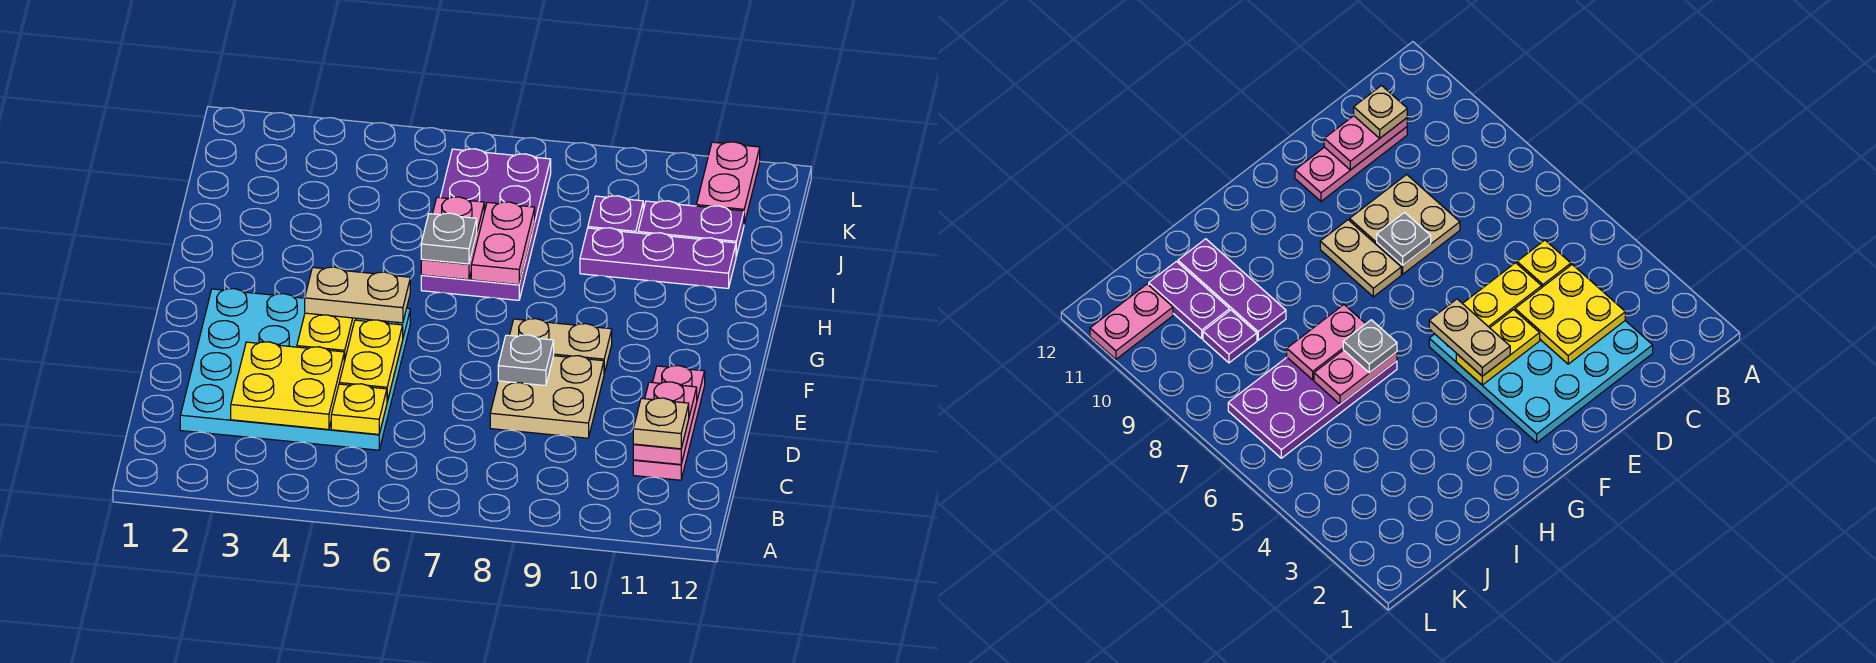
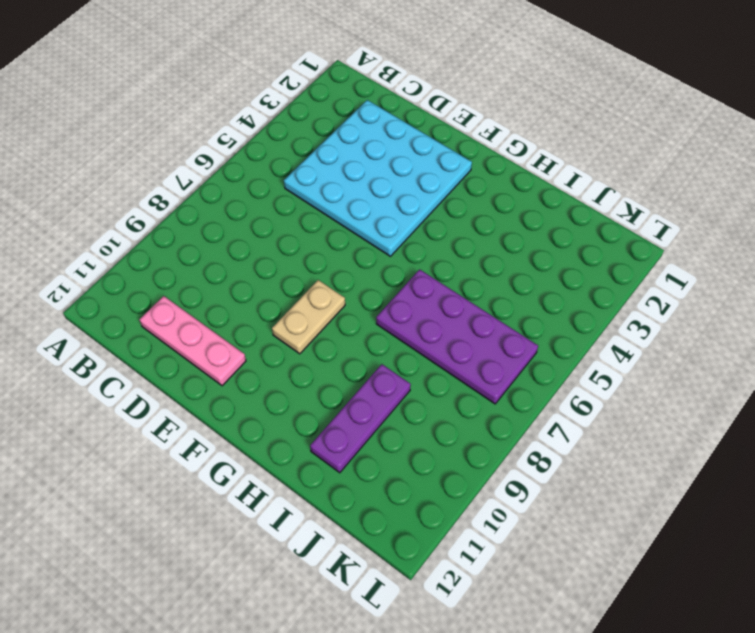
none -> tan plate D8:E9 level 1
none -> purple plate J9 level 1
none -> purple plate J10:J11 level 1

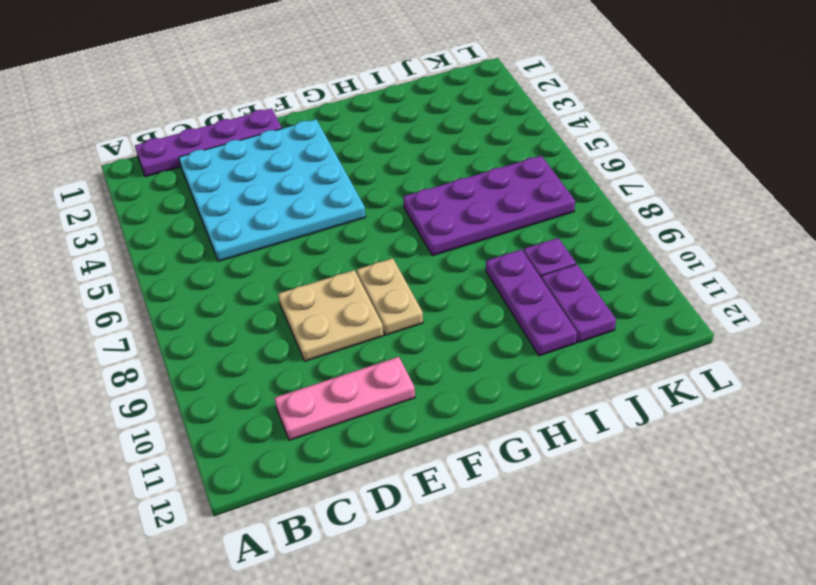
purple plate B1:E1 level 1 -> none
none -> pink plate K11:L11 level 1
none -> yellow plate C3:D4 level 2
none -> yellow plate C5 level 2

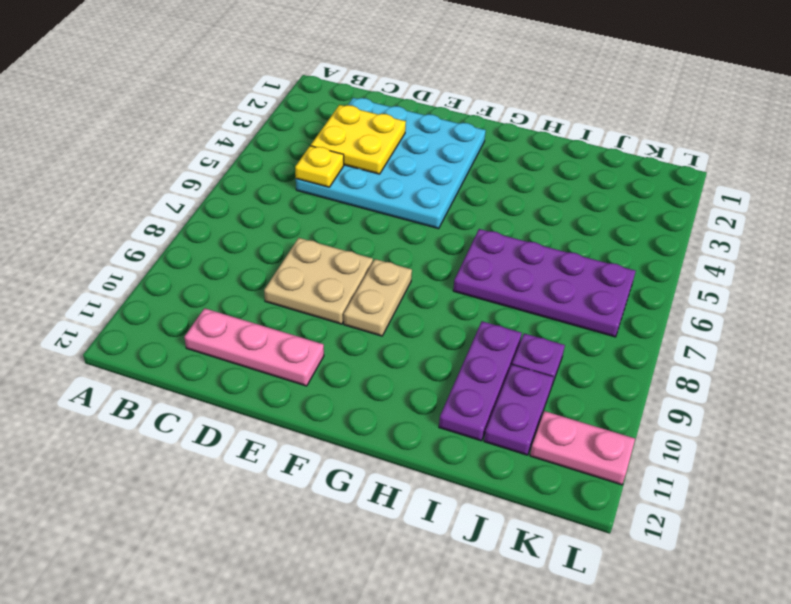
none -> pink plate C11:D11 level 2
none -> yellow plate D5:E5 level 2
none -> yellow plate E4:F4 level 2

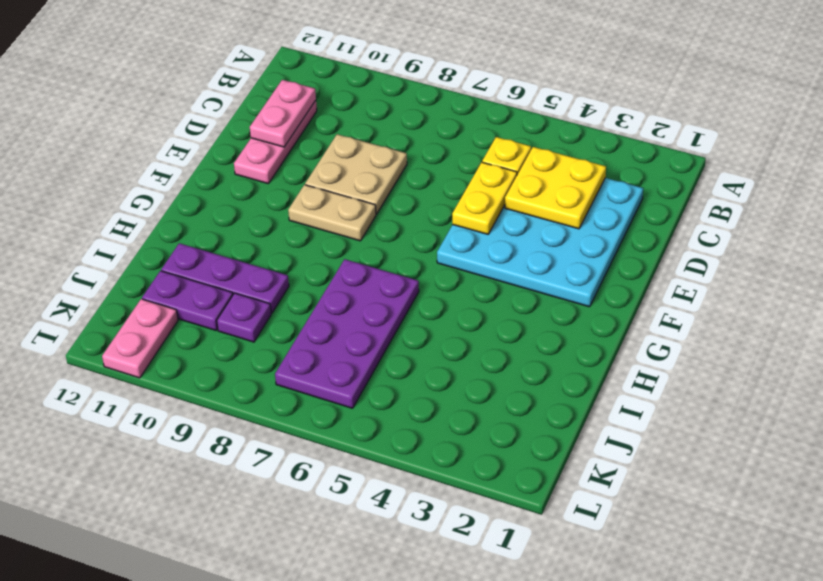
none -> yellow plate E4:F4 level 2
none -> grey plate E8 level 2
none -> pink plate H6:I6 level 2

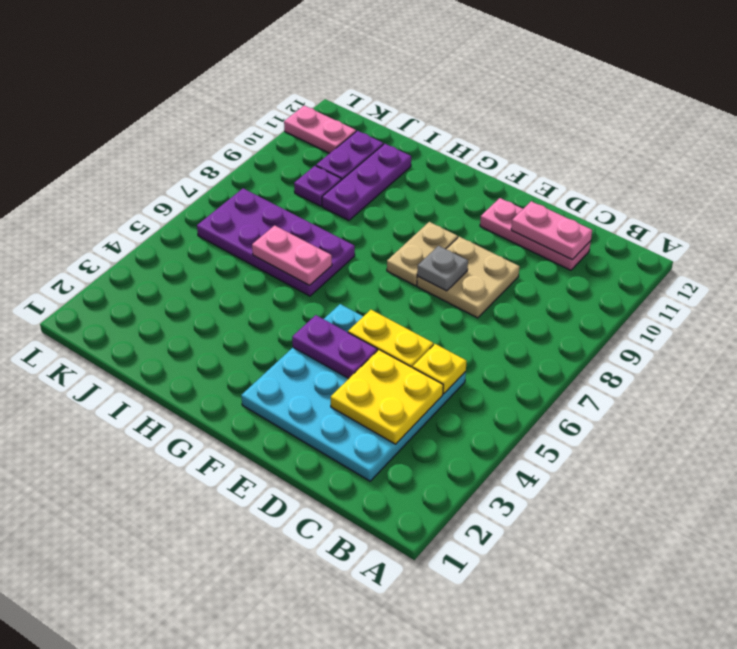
purple plate E4:F4 level 2 -> yellow plate E4:F4 level 2
none -> pink plate H7:I7 level 2
none -> tan plate C11 level 3
none -> tan plate F4:F5 level 3

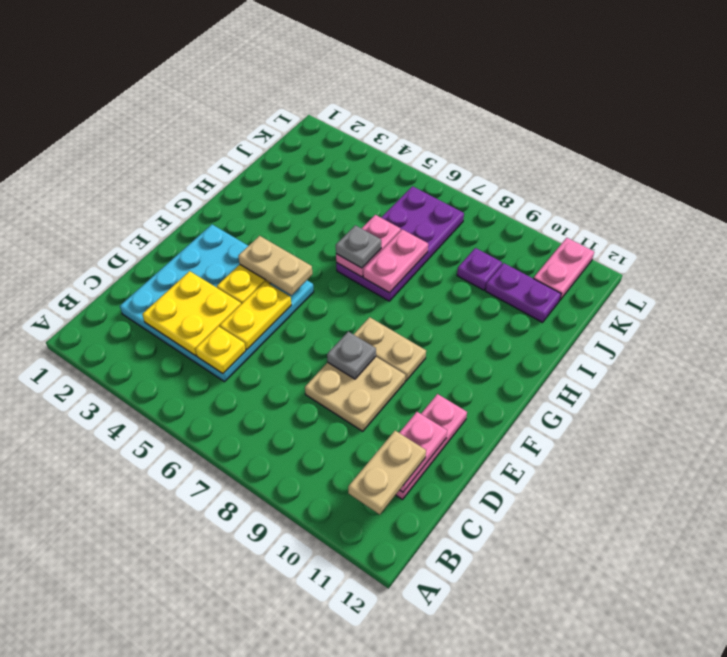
tan plate B11:C11 level 3 -> tan plate C11 level 3
none -> purple plate I9:I11 level 1

